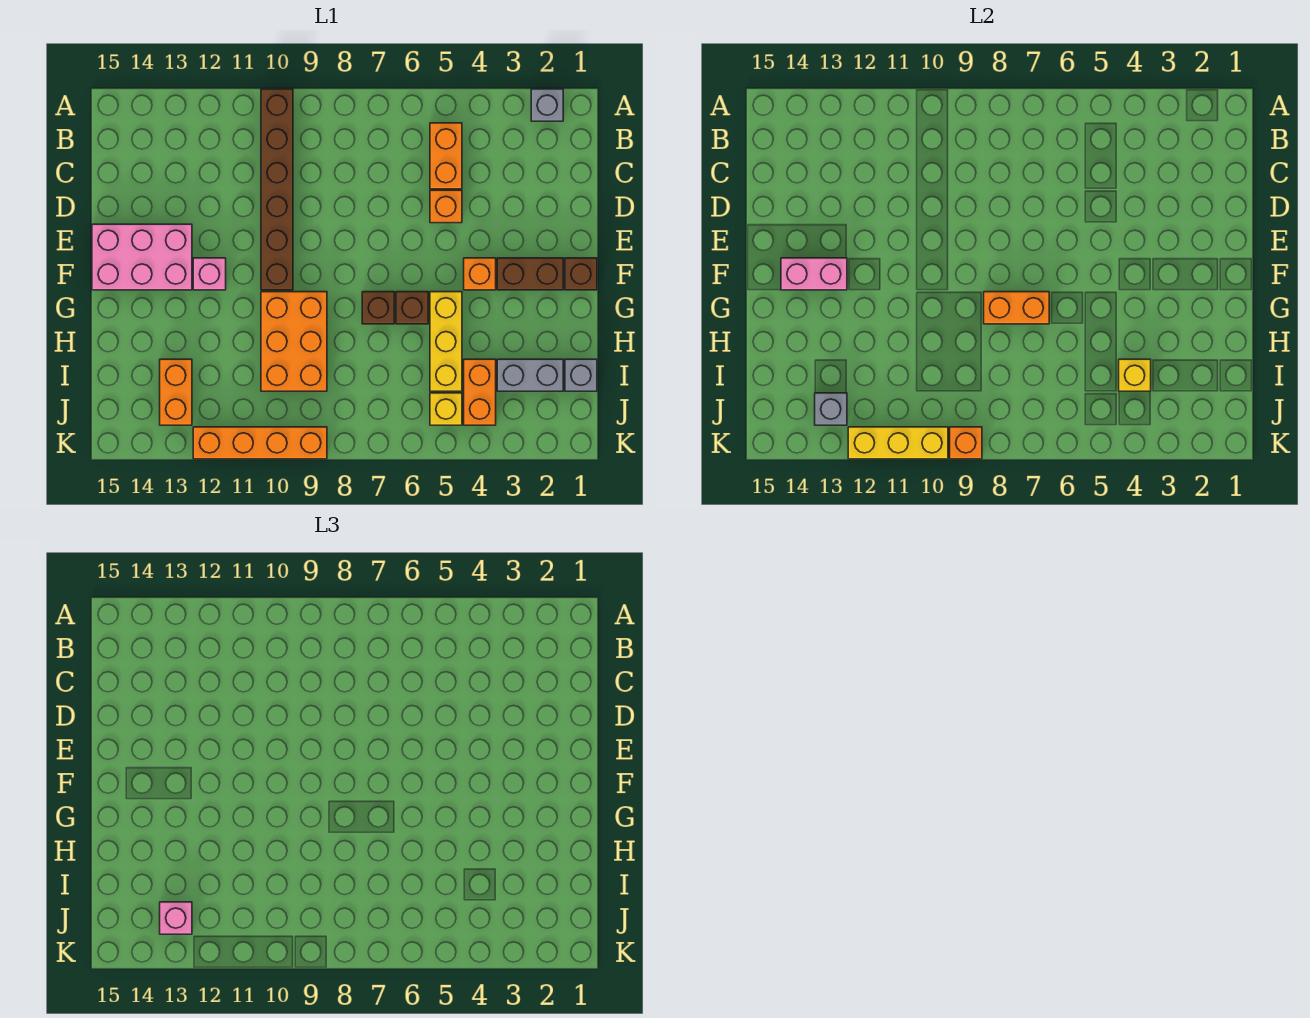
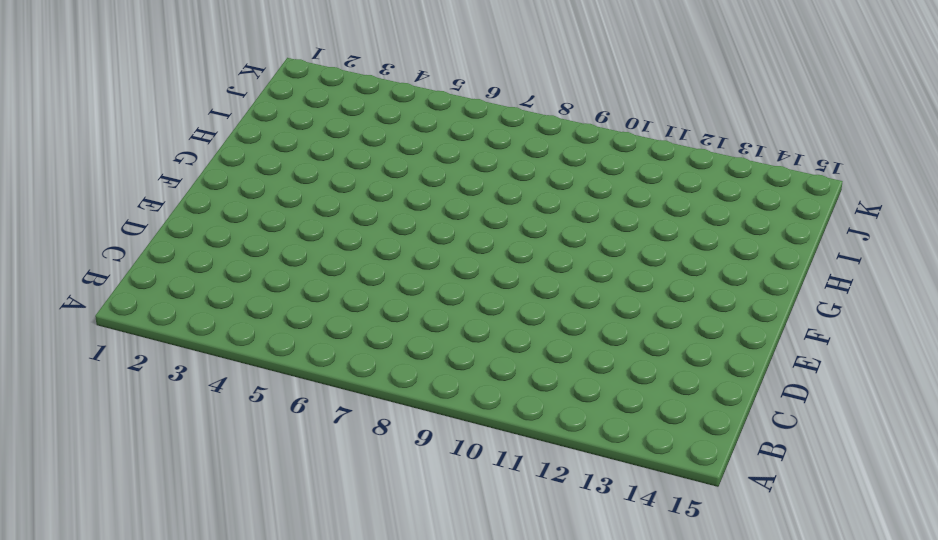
none -> grey brick A2 level 1
none -> brown brick A10:F10 level 1
none -> orange brick B5:C5 level 1

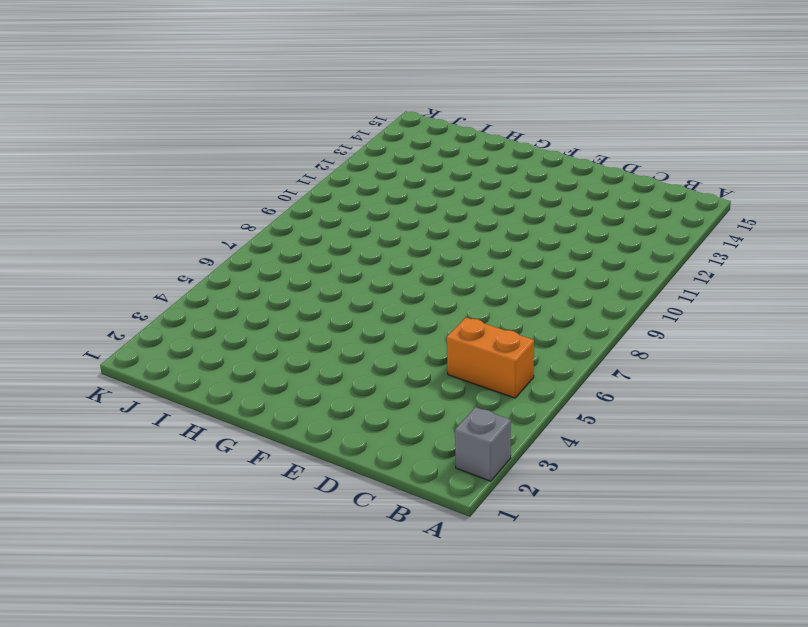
none -> brown brick A10:F10 level 1
none -> orange brick D5 level 1
none -> pink brick E13:F15 level 1

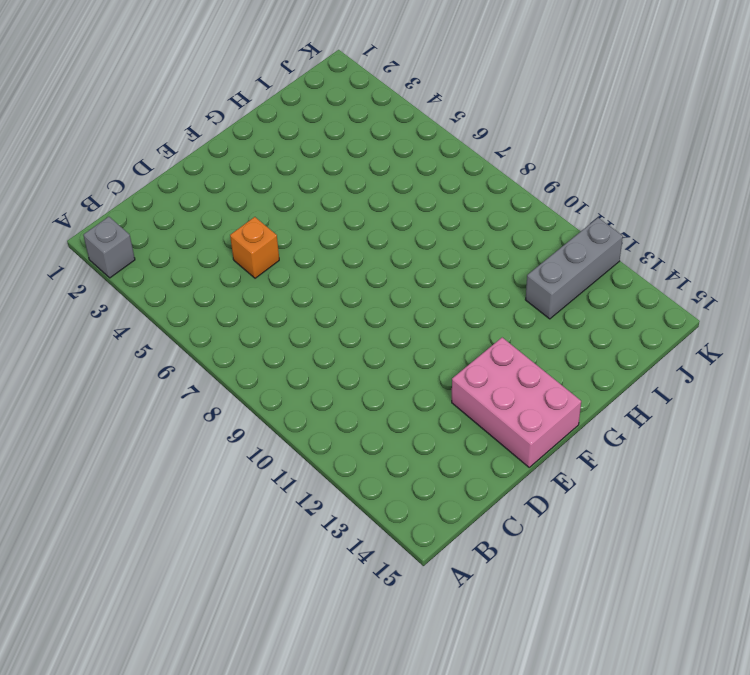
grey brick I12:K12 level 1 -> orange brick K9:K12 level 1
none -> brown brick A10:F10 level 1
none -> orange brick B5:C5 level 1
none -> brown brick F1 level 1

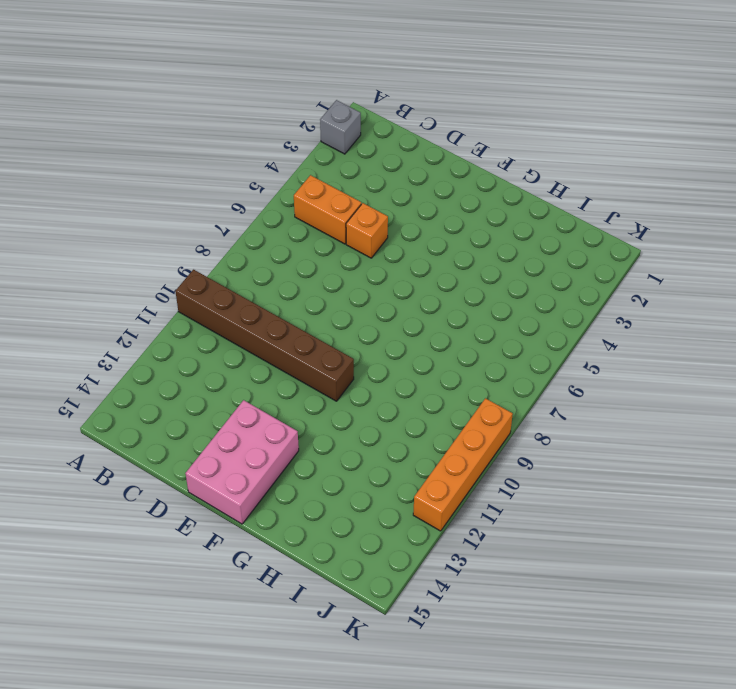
none -> brown brick F1 level 1
none -> brown brick F2:F3 level 1
none -> orange brick F4 level 1

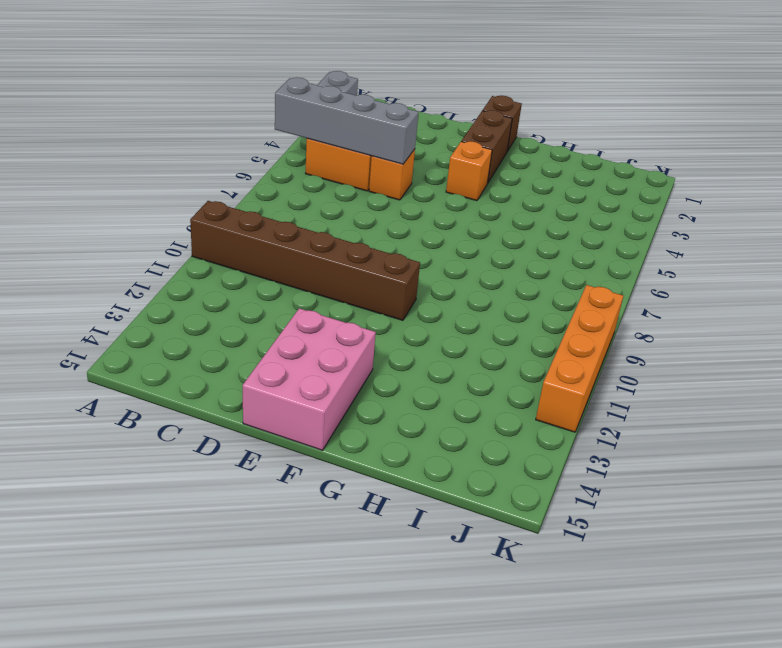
grey brick A5:D5 level 2 -> none
none -> pink brick F12 level 1
none -> yellow brick G5:I5 level 1
none -> brown brick G6 level 1

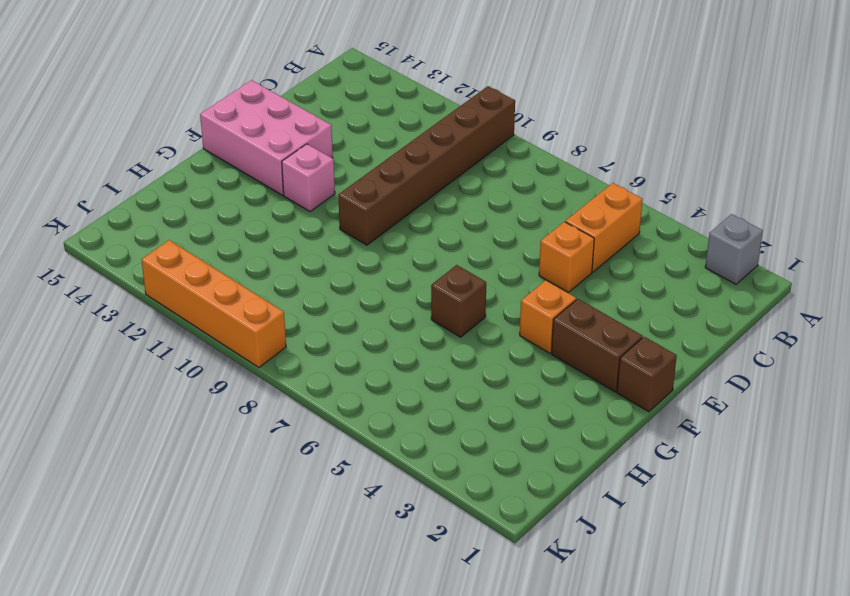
none -> yellow brick G5:I5 level 1
none -> brown brick G7 level 1
none -> orange brick G9:I10 level 1

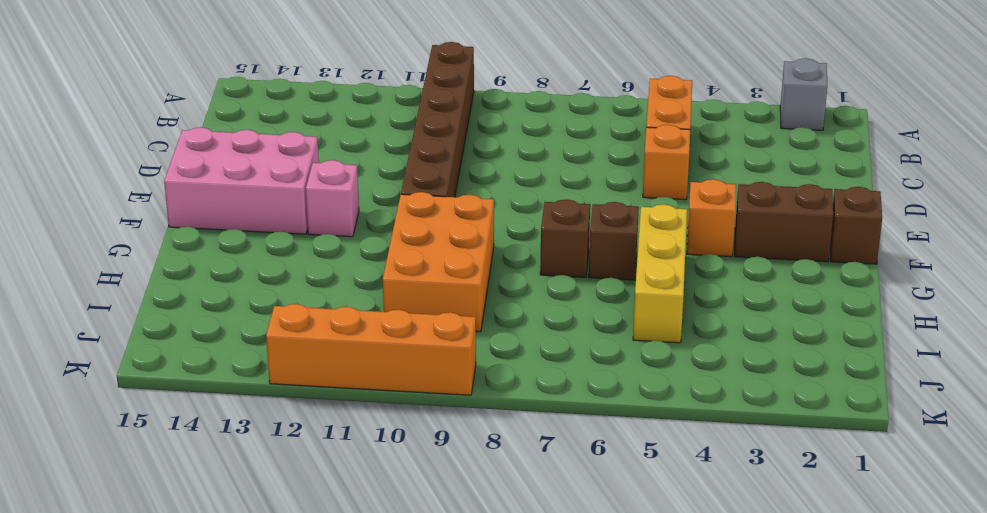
none -> grey brick I1 level 1
none -> grey brick I2:I3 level 1
none -> orange brick I4:J4 level 1

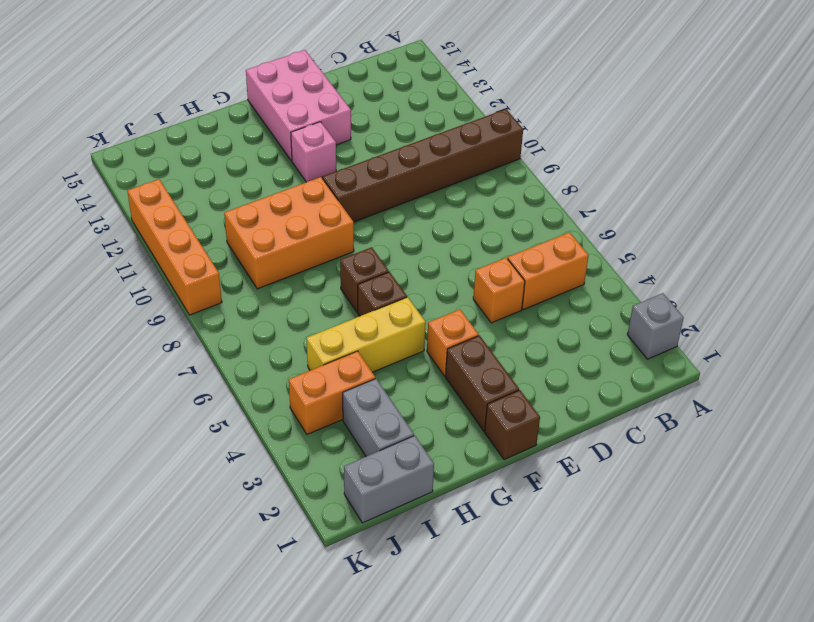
grey brick I1:J1 level 1 -> grey brick I1 level 1
none -> orange brick I13:J13 level 1
none -> yellow brick J5 level 1
none -> pink brick F13:F14 level 2

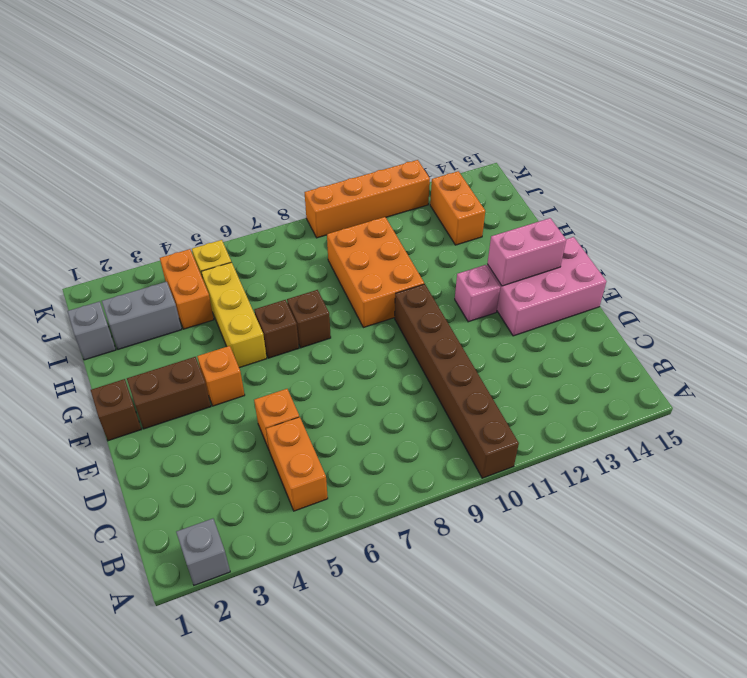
none -> orange brick G7:G8 level 2
none -> yellow brick I4 level 2
none -> grey brick J13 level 2

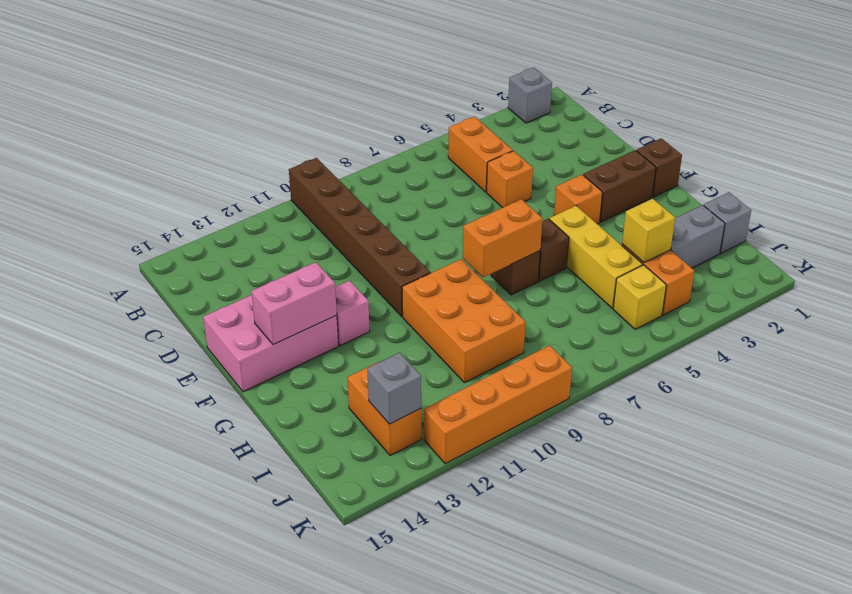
none -> orange brick K9 level 2
none -> yellow brick K10:K12 level 2
none -> pink brick J13 level 3

